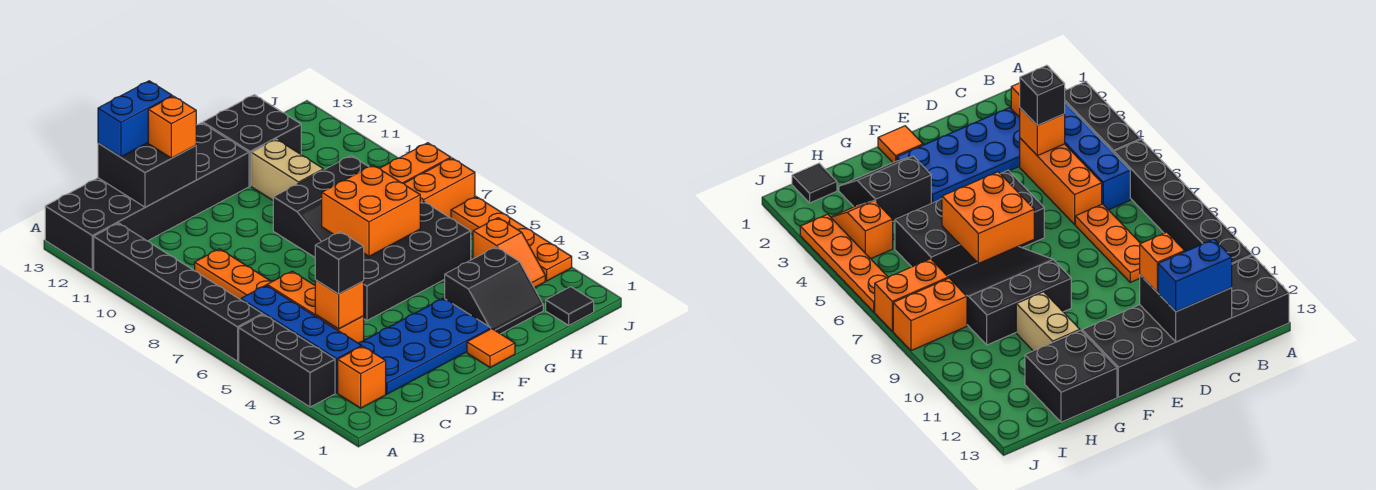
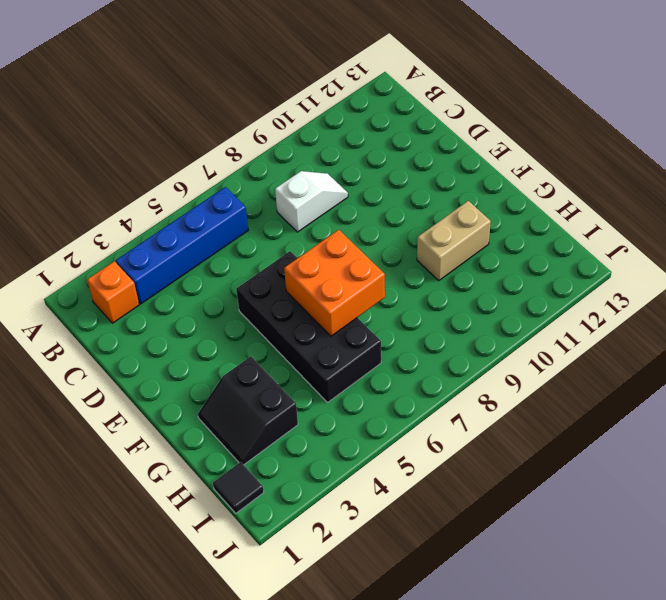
white slope C8:C9 level 1 top 8 -> orange plate C7:C9 level 1
none -> black brick A3:A5 level 1
none -> black brick A6:A11 level 1
none -> black brick A12:F13 level 1

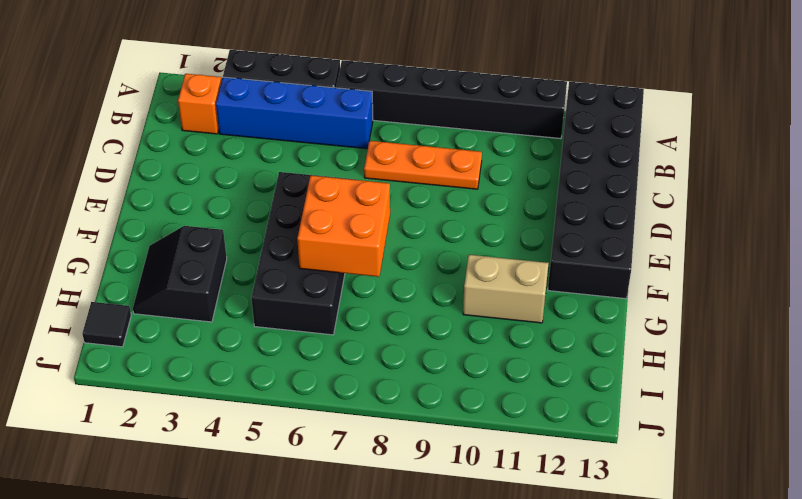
none -> blue plate C2:F3 level 1
none -> orange brick C4:C6 level 1
none -> orange tile F1 level 1

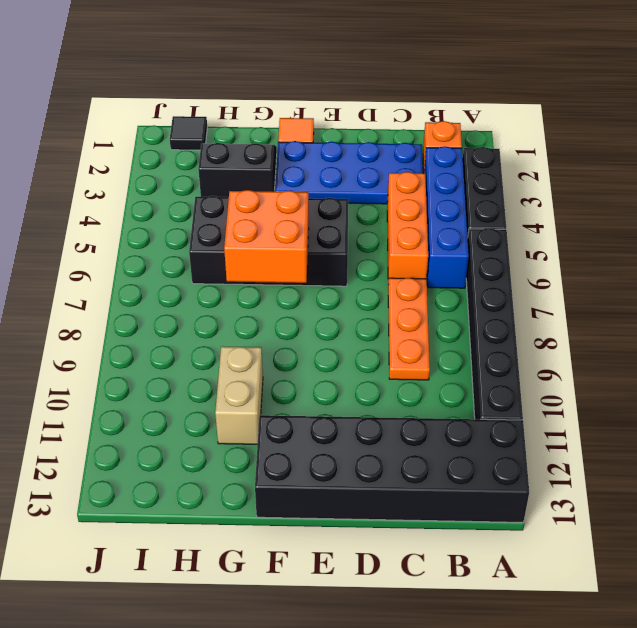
none -> black slope F7:H9 level 1 top 9
none -> black brick G12:H13 level 1
none -> orange slope I3:I4 level 1 top 4

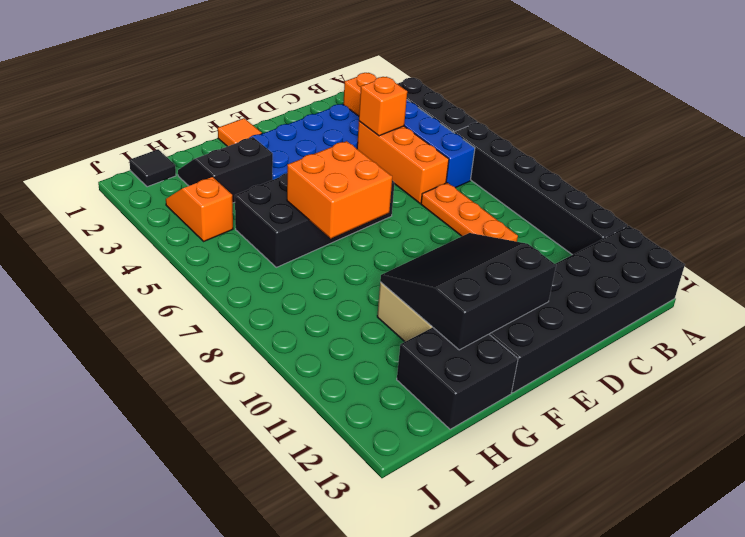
black slope E10:G12 level 2 top 12 -> black slope F7:H9 level 1 top 9
none -> orange brick I7:J7 level 1
none -> orange brick I8:J8 level 1
none -> orange plate J3:J6 level 1

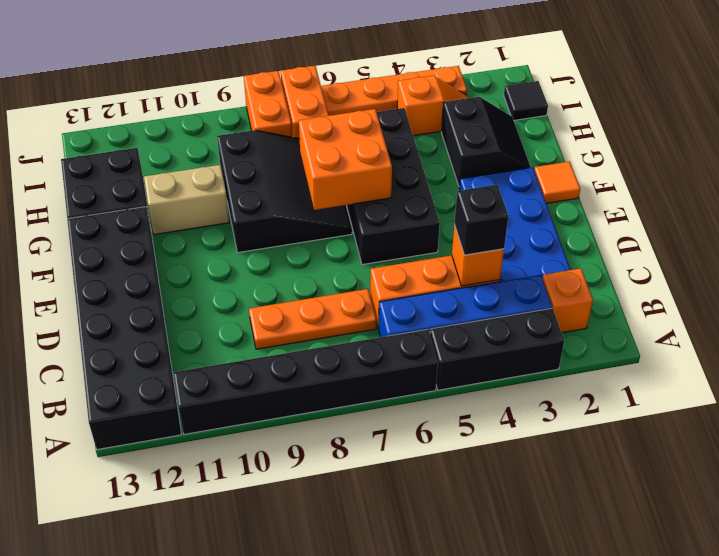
none -> black brick C12:D13 level 2
none -> blue brick C13:D13 level 3
none -> orange brick D12 level 3

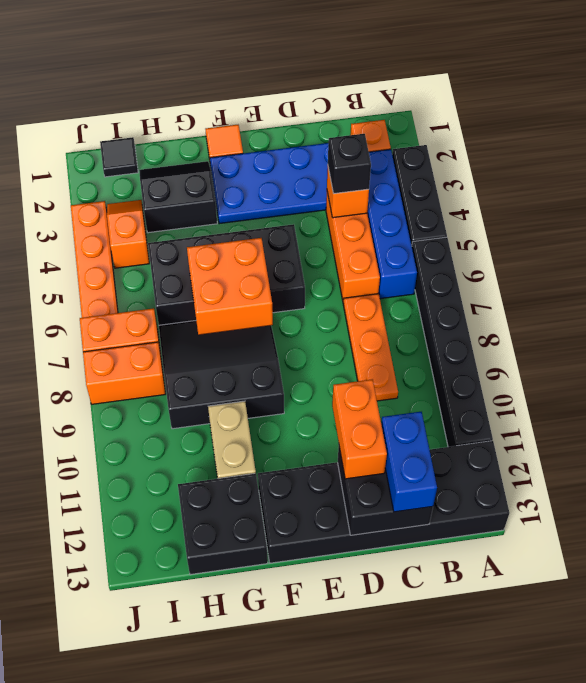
blue brick C12:C13 level 3 -> blue brick C13:D13 level 3
orange brick D11:D12 level 3 -> orange brick D12 level 3

